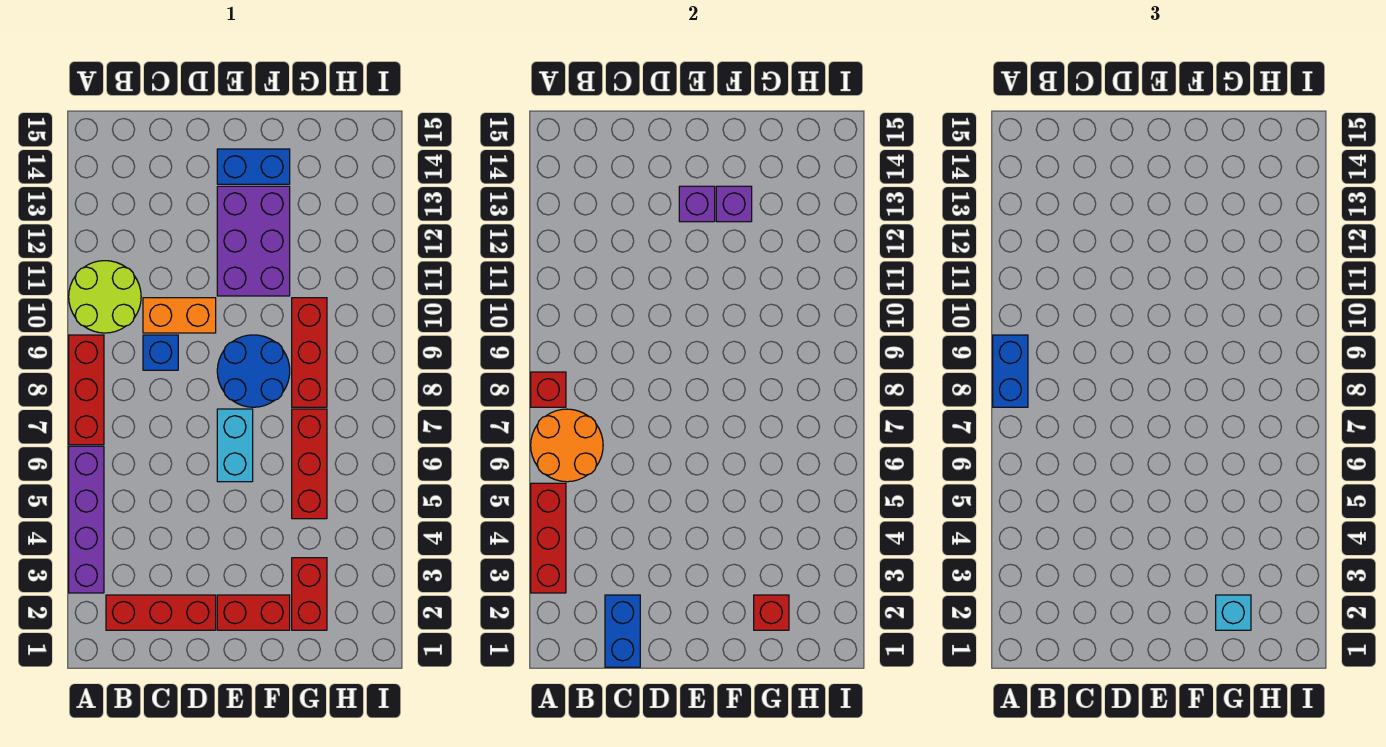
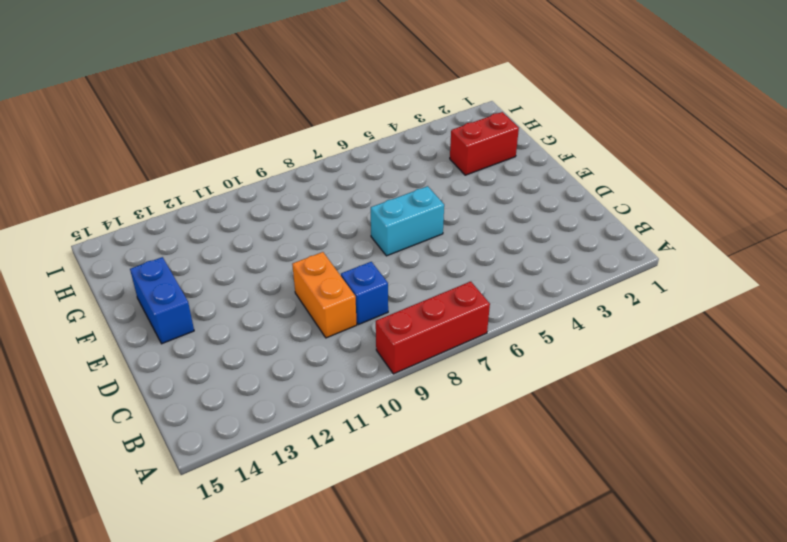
none -> purple brick A3:A6 level 1
none -> lime round brick A10:B11 level 1
none -> red brick B2:D2 level 1

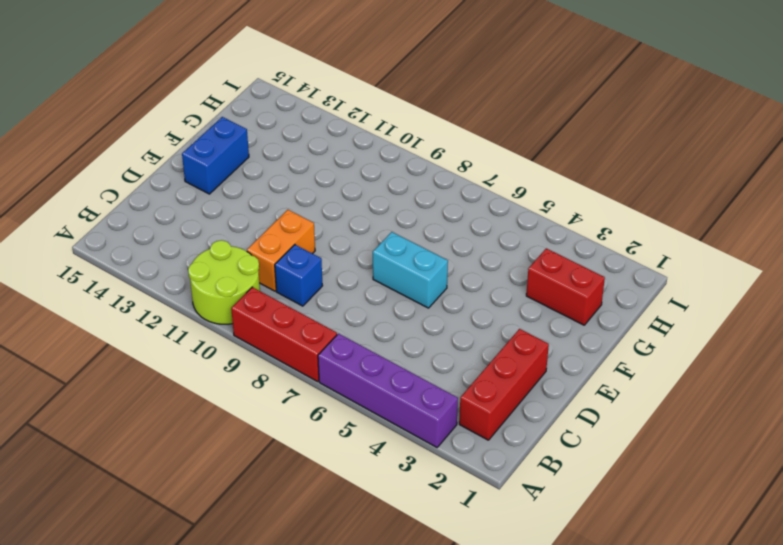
none -> red brick E2:F2 level 1
none -> blue round brick E8:F9 level 1
none -> purple brick E11:F13 level 1

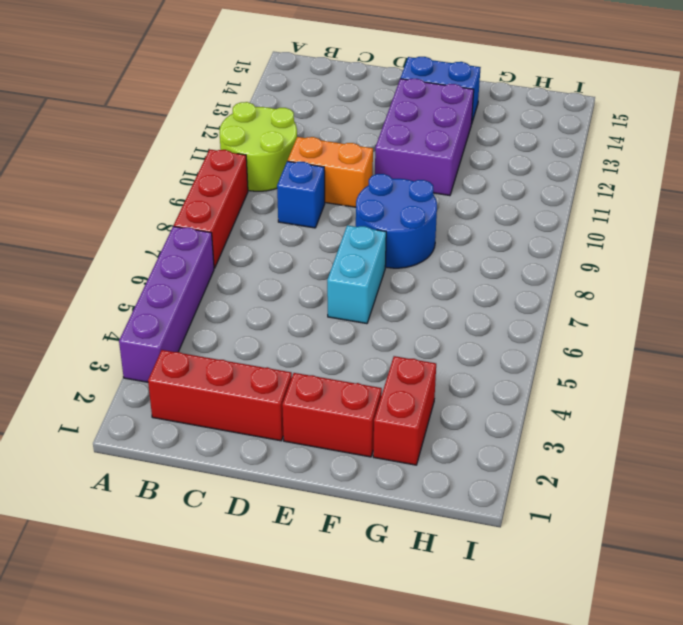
none -> red brick G5:G7 level 1
none -> red brick G8:G10 level 1
none -> red brick A3:A5 level 2

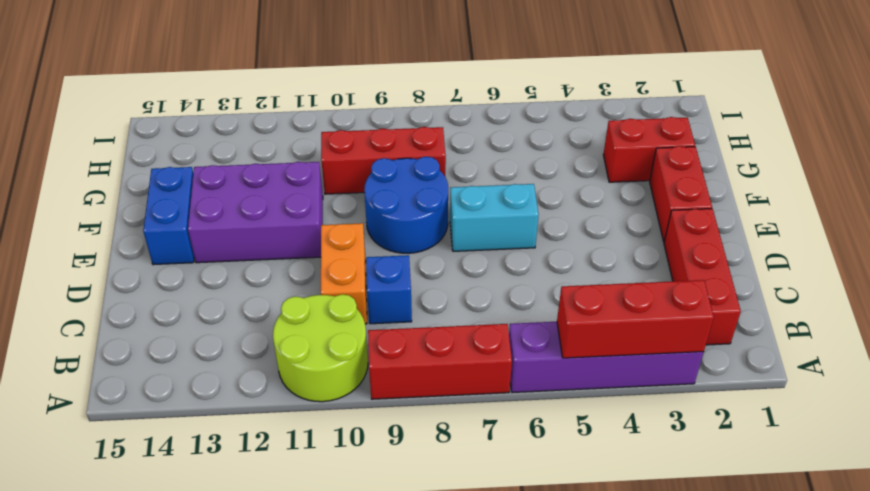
none -> red brick G5:G7 level 1
none -> orange round brick A6:B7 level 2
none -> red brick A8 level 2

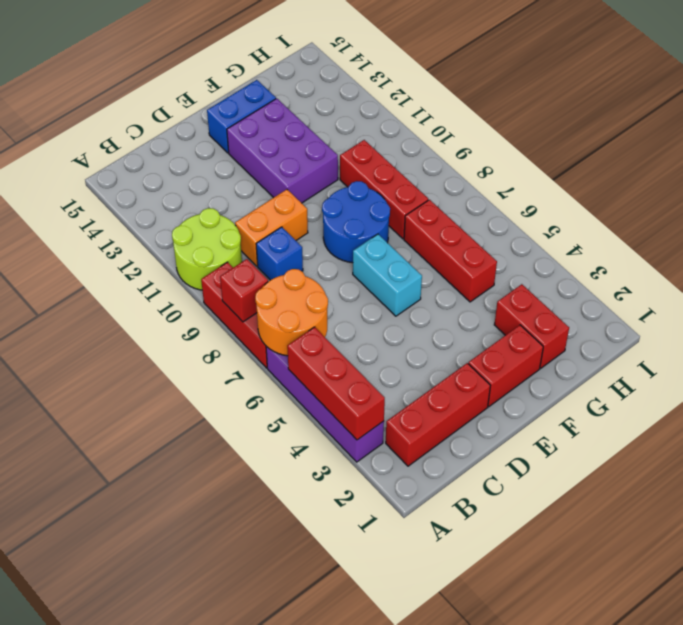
none -> blue brick C1:C2 level 2
none -> purple brick E13 level 2
none -> purple brick F13 level 2

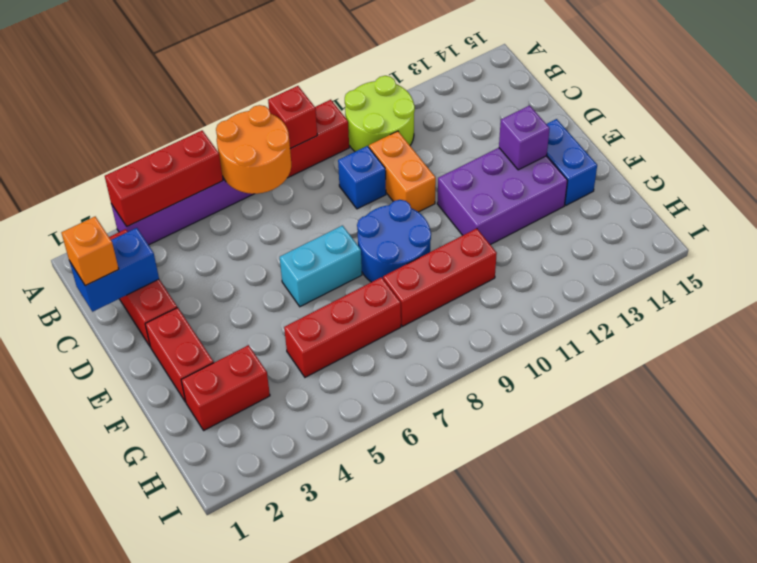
orange brick C1 level 3 -> none
none -> purple brick F13 level 2
none -> red brick G2 level 2
none -> blue brick A8:A9 level 3

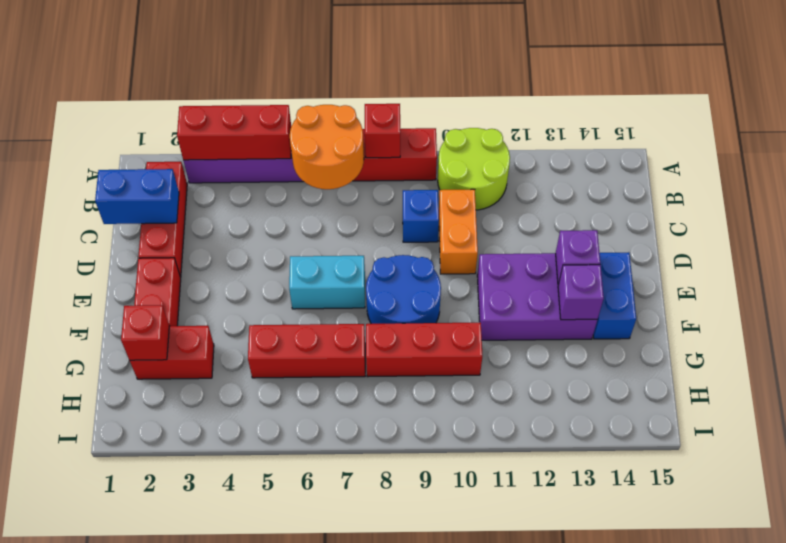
none -> blue brick A8:A9 level 3
none -> cyan brick G2 level 3

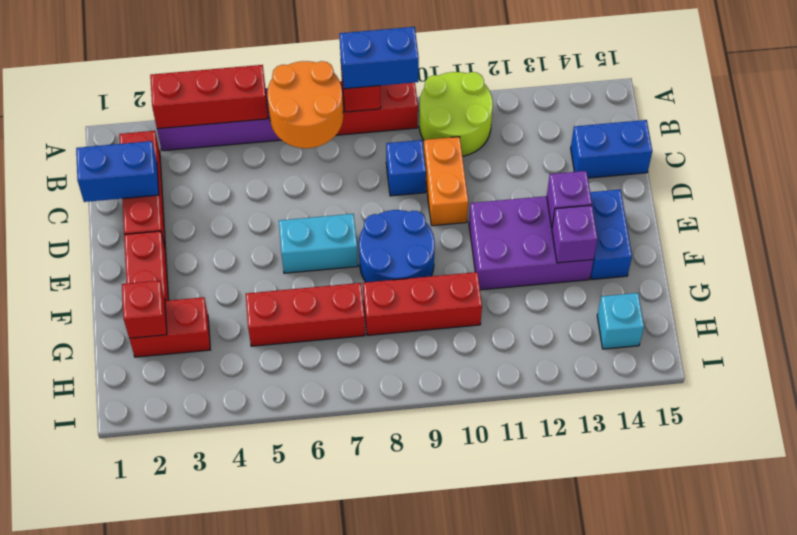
blue brick C14:C15 level 1 -> none
cyan brick H14 level 1 -> cyan brick G2 level 3

